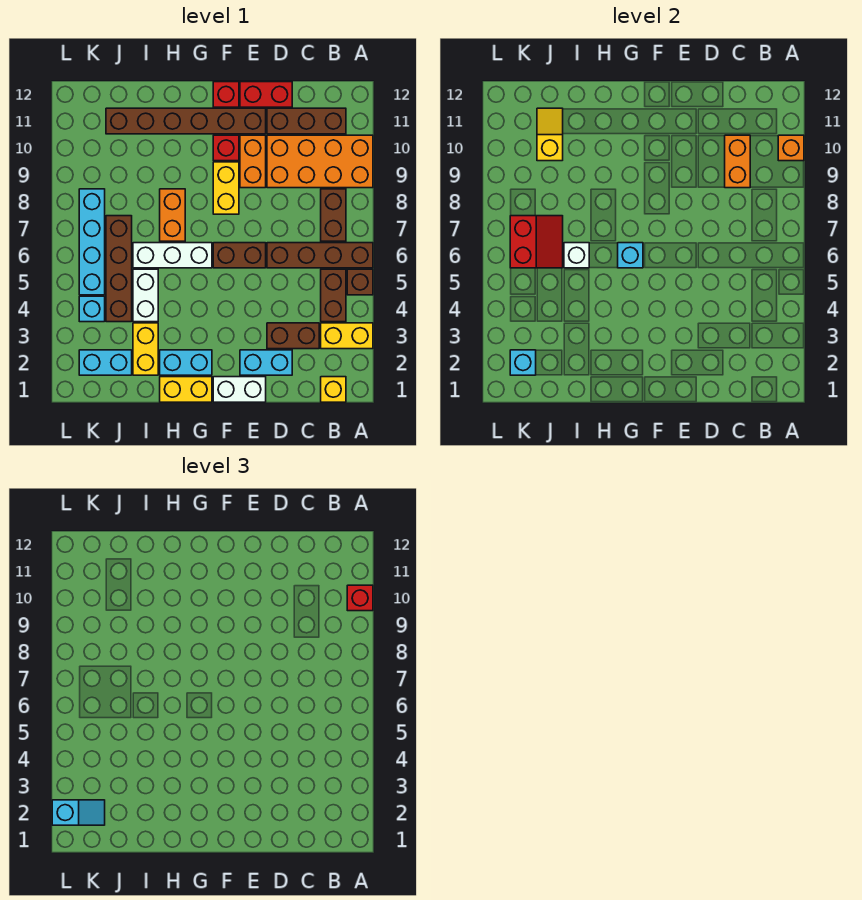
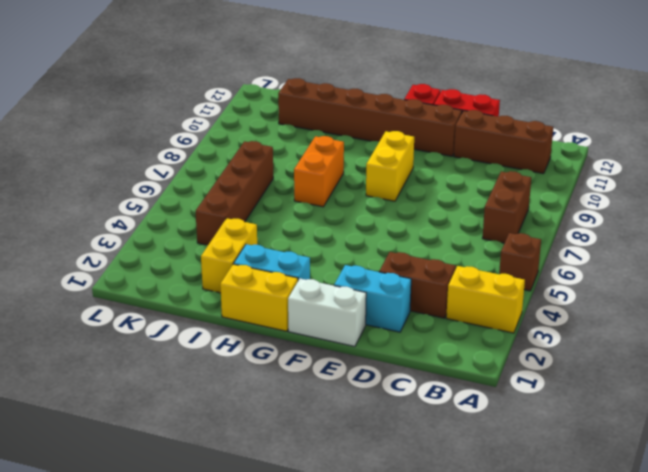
none -> brown brick A6:D6 level 1
none -> orange brick A9:D10 level 1
none -> yellow brick B1 level 1
none -> brown brick B4:B5 level 1

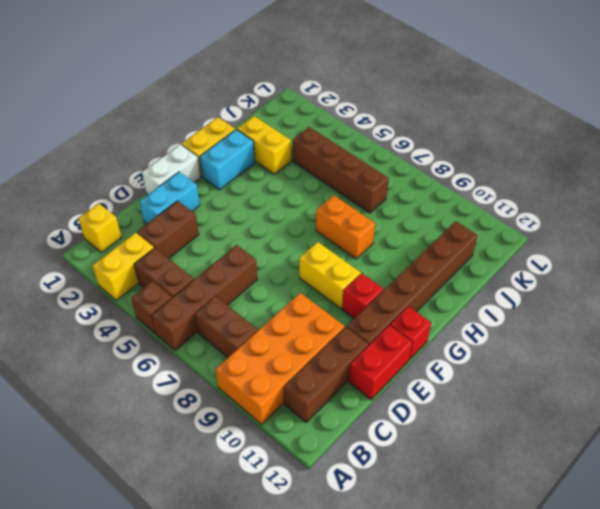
none -> brown brick E6:F6 level 1
none -> orange brick E9:E10 level 1
none -> white brick G6:I6 level 1
none -> white brick I4:I5 level 1

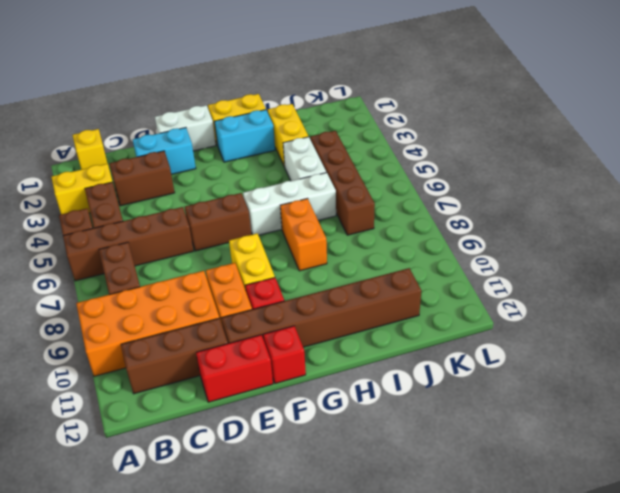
none -> cyan brick J2:K2 level 1
none -> cyan brick K4 level 1
none -> cyan brick K5:K8 level 1
none -> orange brick A10 level 2

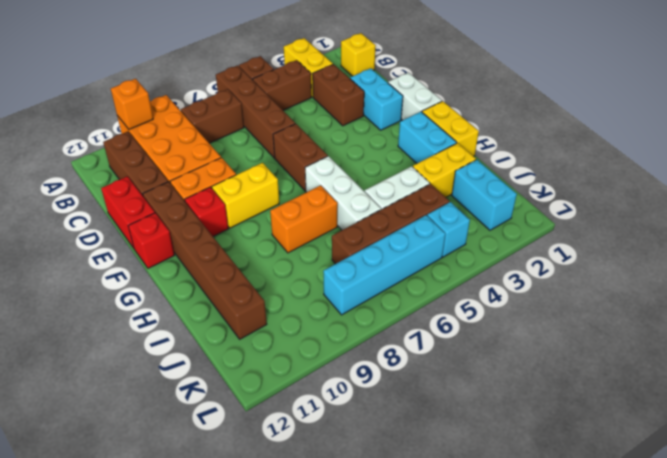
none -> orange brick C9:C10 level 2
none -> cyan brick G6 level 2
none -> white brick I6 level 2
none -> red slope J6:K7 level 2 top K

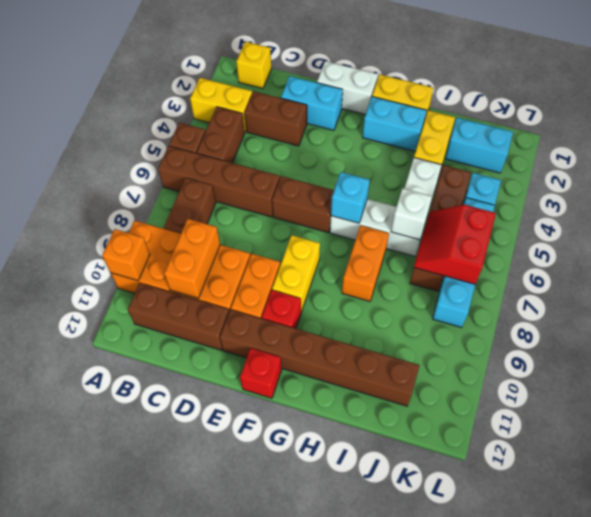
none -> red brick D12:E12 level 1
none -> yellow slope J10:J11 level 2 top 10
none -> cyan brick K2 level 2
none -> red brick A10 level 3

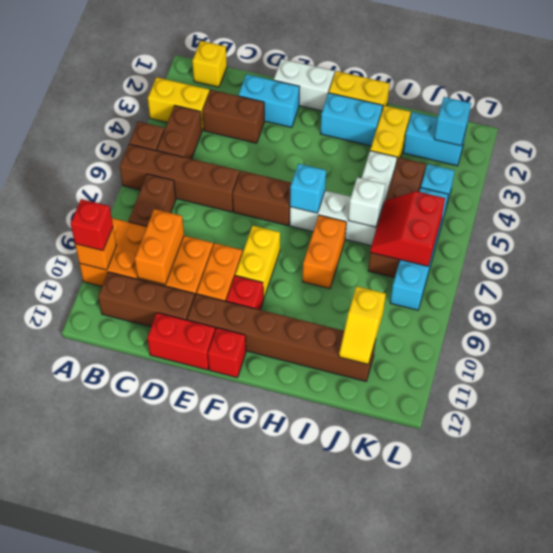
none -> cyan slope K2:L2 level 3 top L

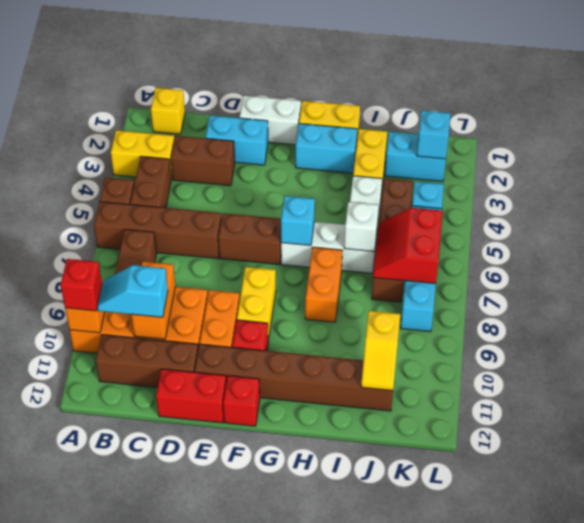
cyan slope B10:C10 level 3 top C -> cyan slope K2:L2 level 3 top L

